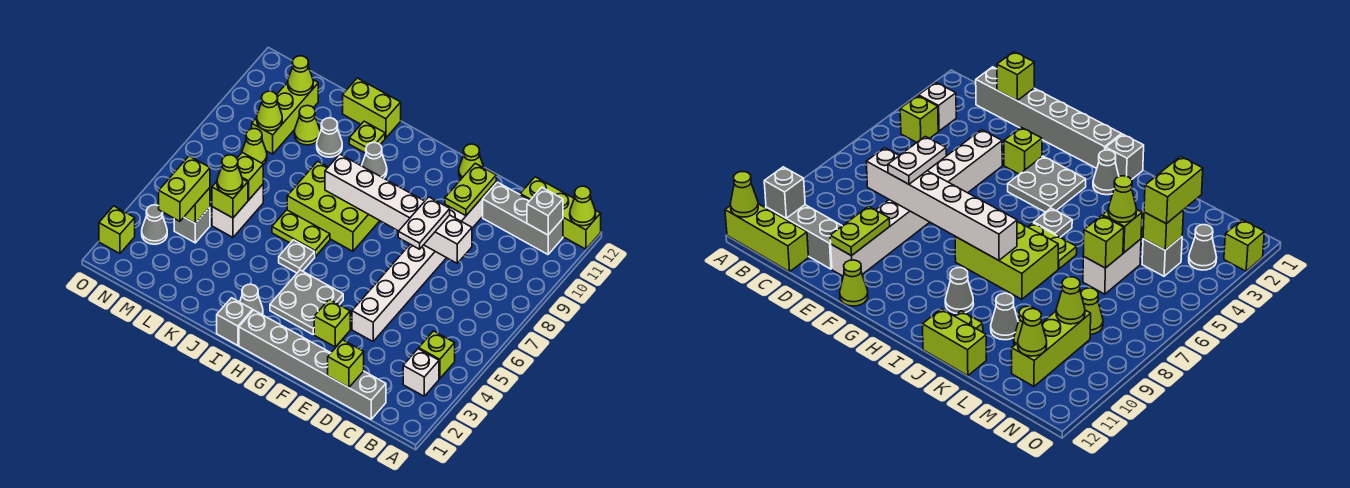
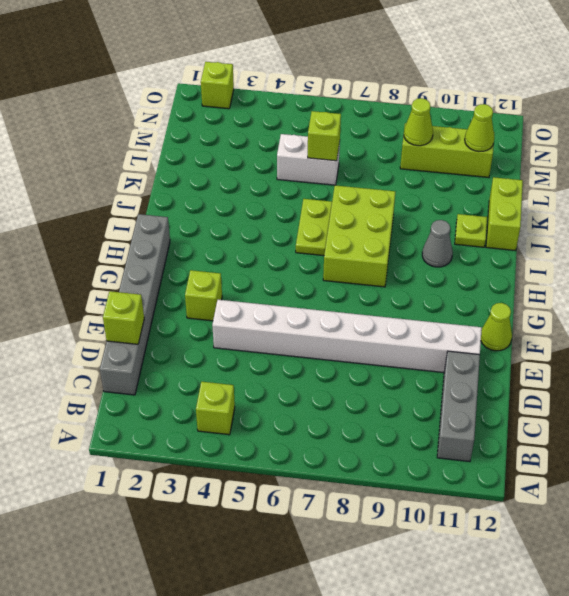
none -> lime brick A12:C12 level 1
none -> white brick B3 level 1
none -> grey plate G3:H4 level 1
none -> grey brick I1 level 1

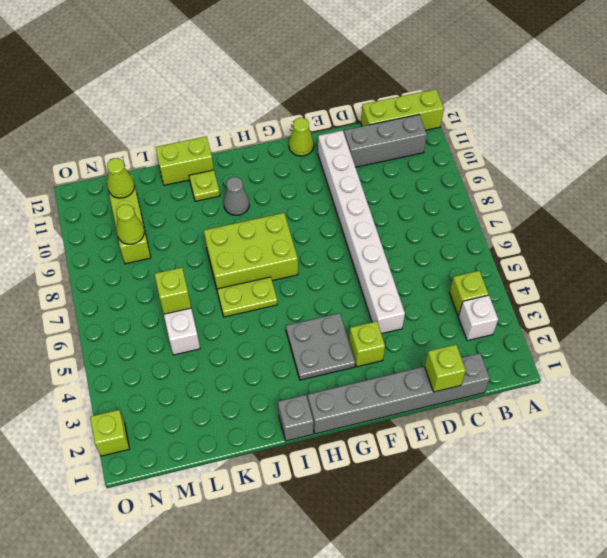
none -> grey cone I2 level 1
none -> grey plate I5 level 1
none -> grey cone K10 level 1
none -> lime cone L10 level 1

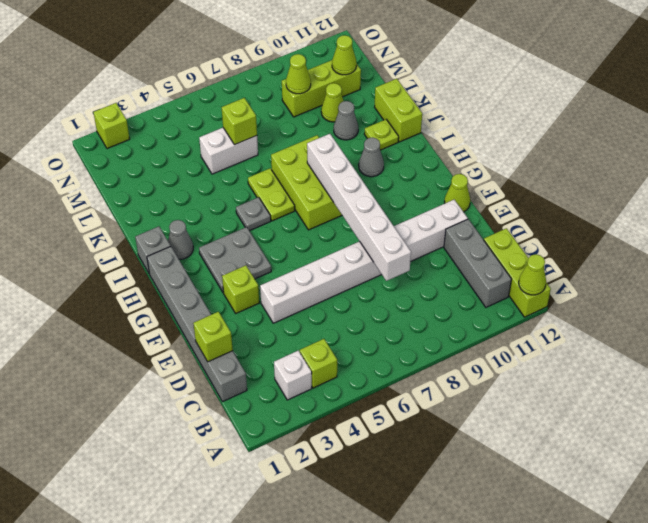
none -> grey brick M4 level 1
none -> lime cone M8 level 1
none -> grey cone N3 level 1
none -> grey brick B11 level 2

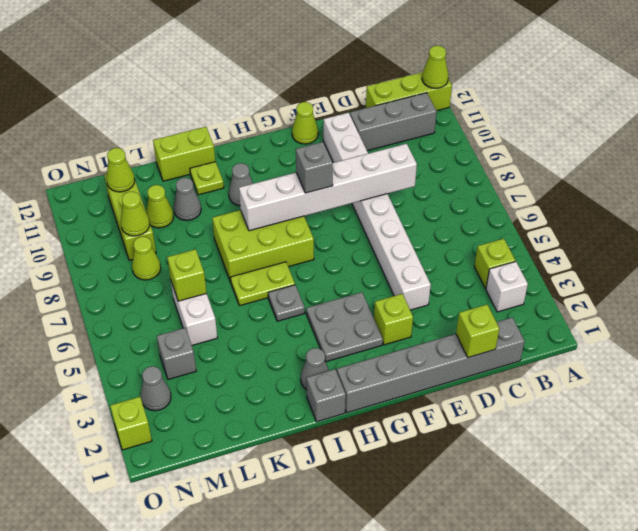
grey brick G8 level 3 -> grey brick B11 level 2
none -> lime plate E10:E11 level 2
none -> lime brick L5 level 2
none -> lime brick M4 level 2
none -> white plate E7:E8 level 3

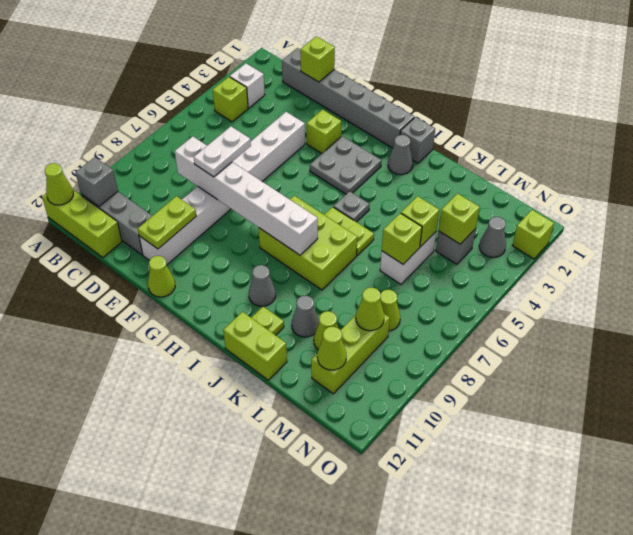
none -> lime cone L5 level 3
none -> lime brick M3:M4 level 3

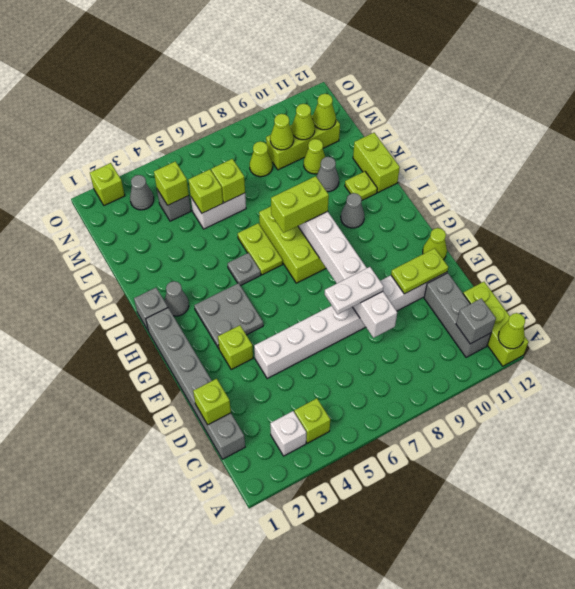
lime brick I7:I8 level 3 -> lime brick M3:M4 level 3
lime cone M10 level 2 -> lime cone L5 level 3

